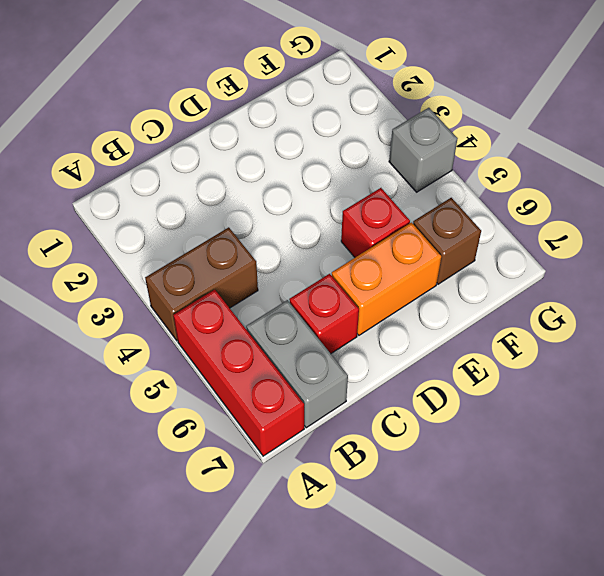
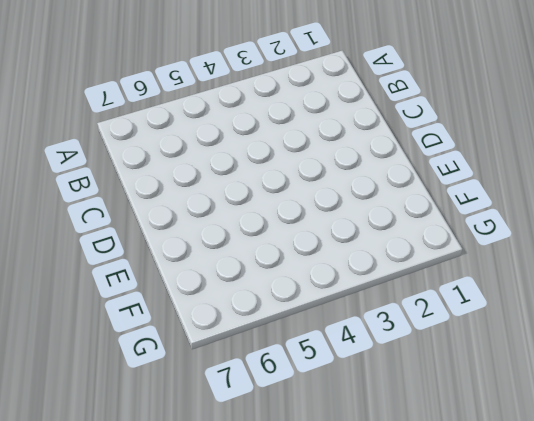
none -> brown brick A4:B4 level 1
none -> red brick A5:A7 level 1

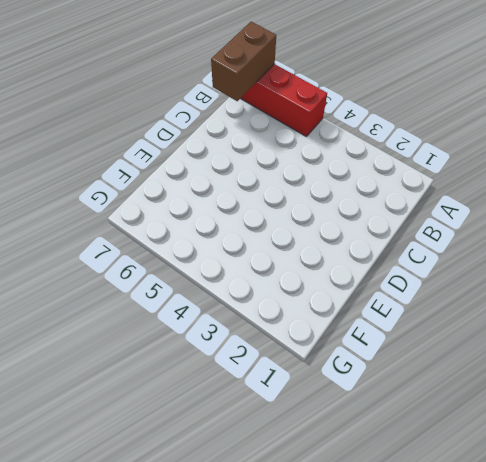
brown brick A7:B7 level 2 -> brown brick A4:B4 level 1
none -> grey brick B6:B7 level 1
none -> red brick C6 level 1

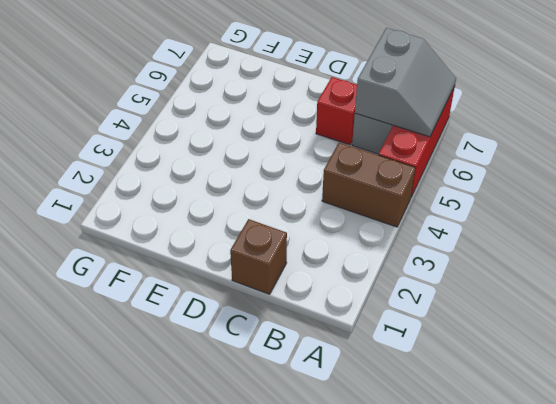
grey slope A6:B7 level 2 top B -> none
brown brick C1 level 1 -> brown brick F6 level 1
none -> orange brick D6:E6 level 1
none -> red brick E5 level 1

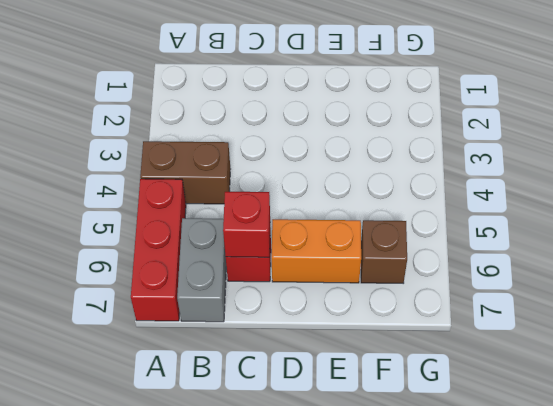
red brick C6 level 2 -> red brick E5 level 1
none -> grey brick G4 level 1

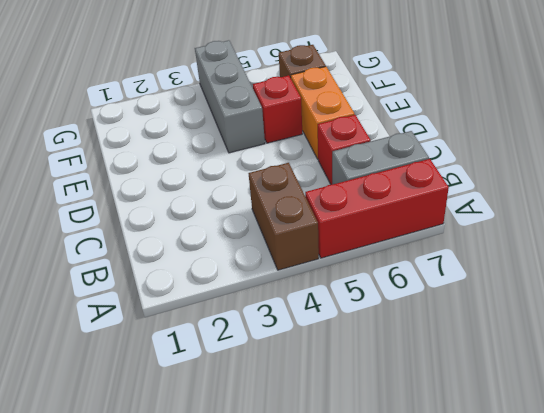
grey brick E4:G4 level 1 -> grey brick G4 level 1

